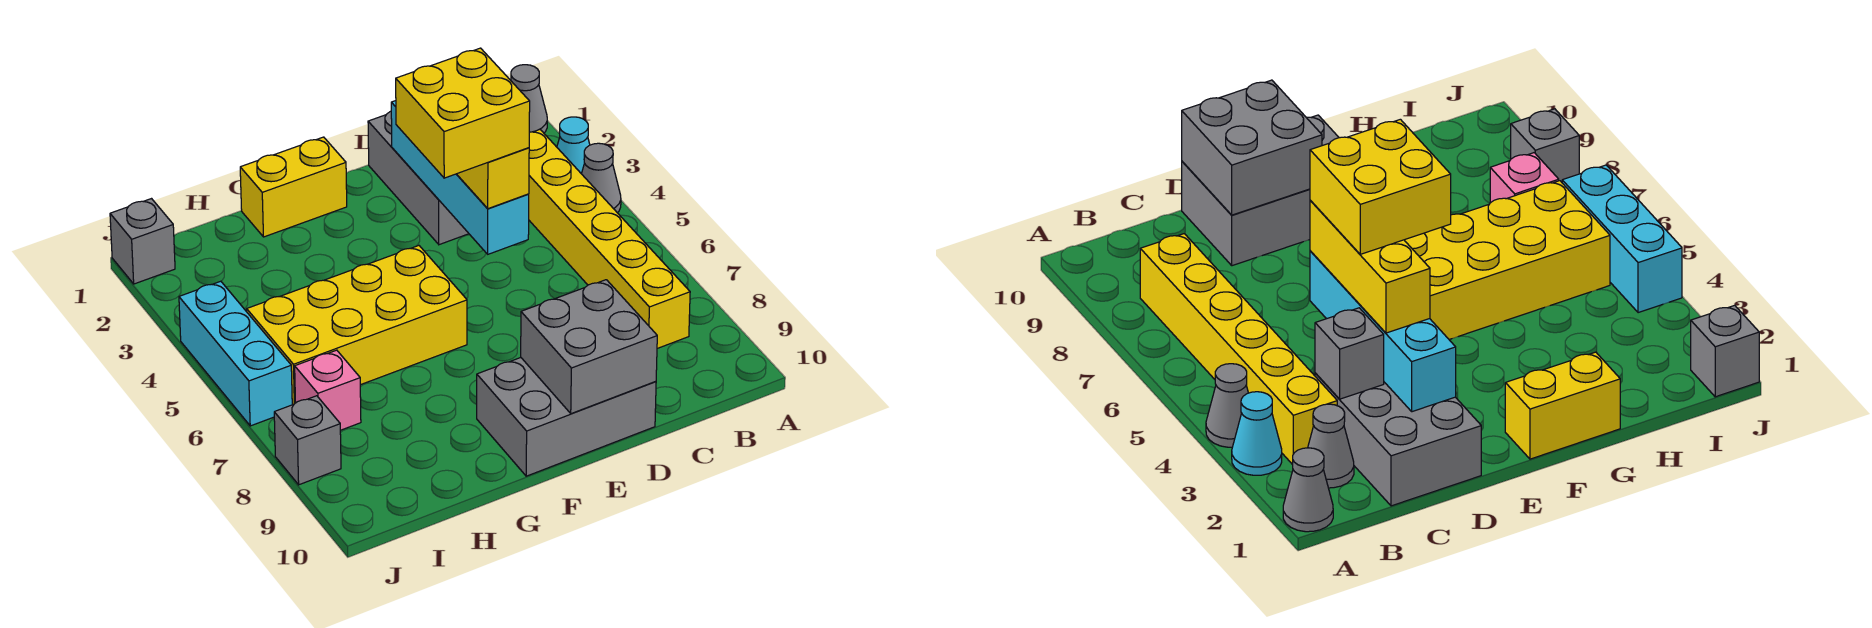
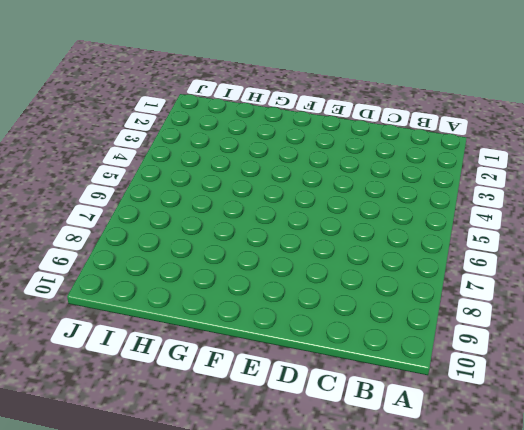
none -> grey cone A1 level 1
none -> cyan cone A3 level 1
none -> grey cone A4 level 1

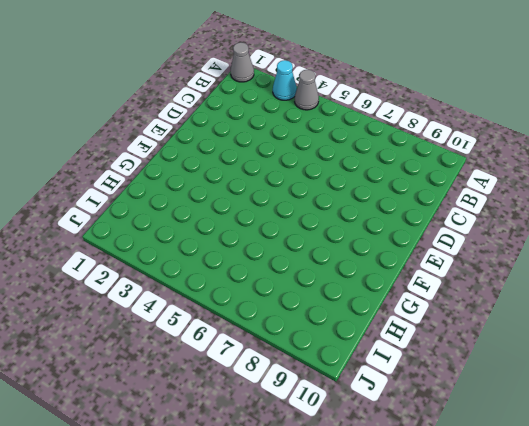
none -> grey cone B2 level 1
none -> yellow brick B3:B8 level 1
none -> grey brick C1:D3 level 1

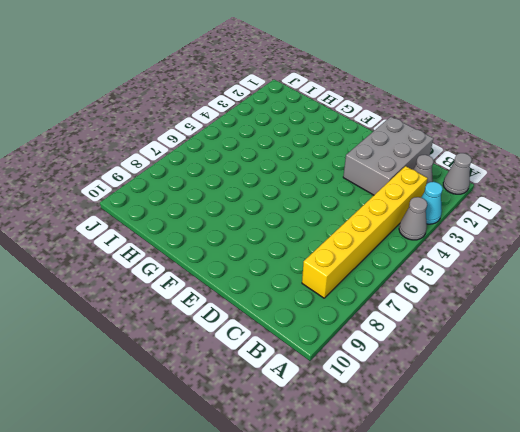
none -> grey brick D9:F10 level 1
none -> yellow brick F1:G1 level 1
none -> yellow brick F5:I6 level 1

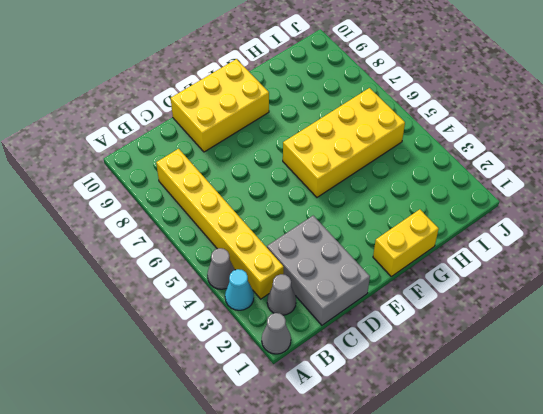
yellow brick D9:F10 level 1 -> grey brick D9:F10 level 1
none -> pink brick I7 level 1
none -> grey brick J1 level 1
none -> cyan brick J4:J6 level 1

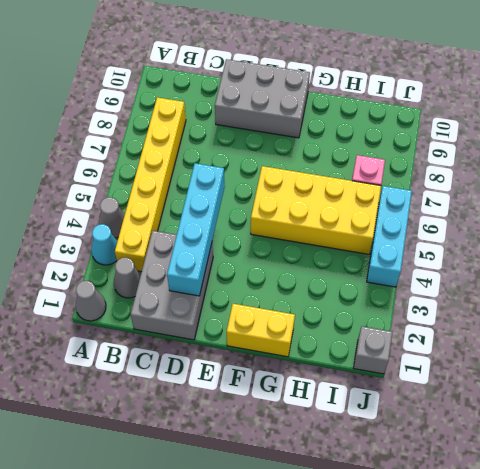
none -> grey brick J8 level 1
none -> grey brick C3 level 2
none -> grey brick D9:E10 level 2

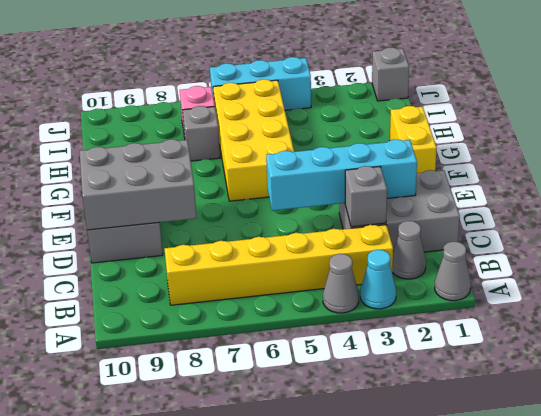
grey brick D8:E10 level 2 -> grey brick D9:E10 level 2
grey brick H7 level 1 -> grey brick J8 level 1
none -> yellow brick D3:D5 level 3
none -> yellow brick D4:E5 level 4

